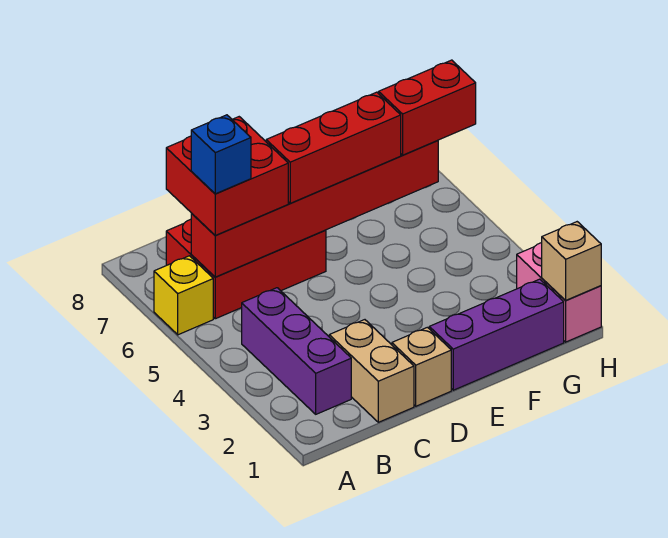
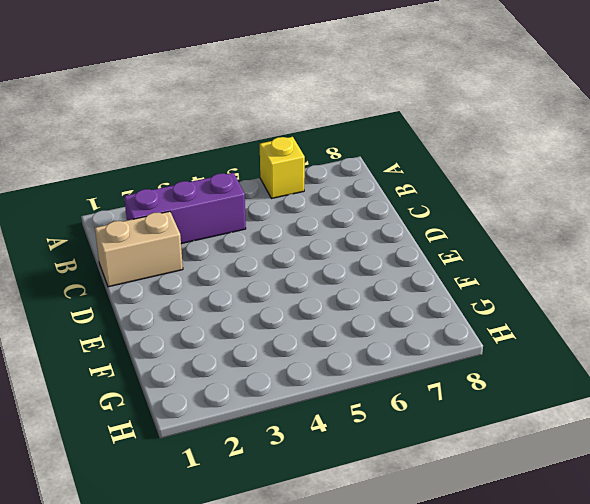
none -> red brick B6:D7 level 1
none -> tan brick D1 level 1
none -> purple brick E1:G1 level 1

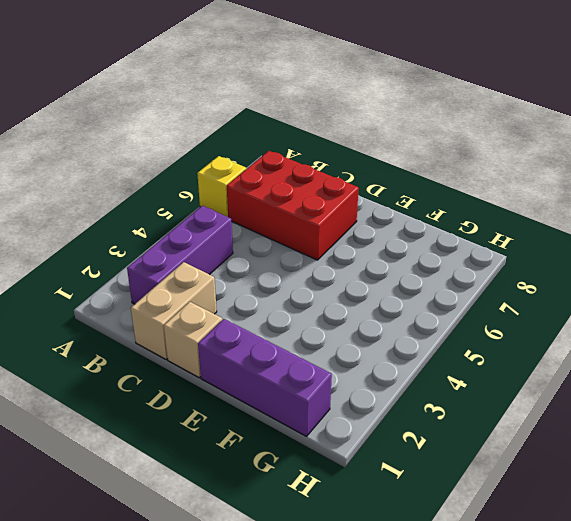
none -> pink brick H1:H2 level 1
none -> red brick B6:G6 level 2
none -> tan brick H1 level 2

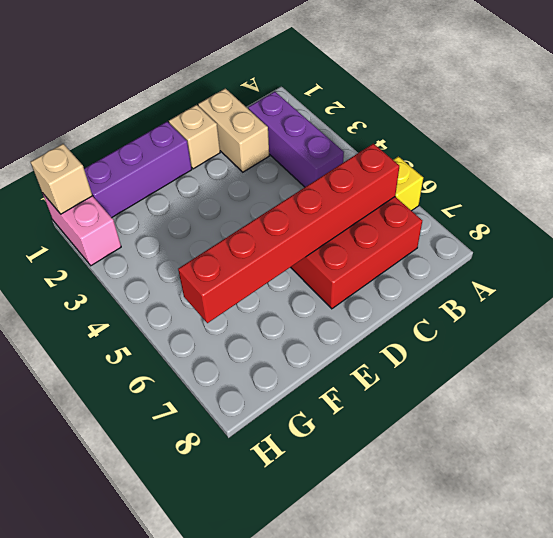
none -> red brick B6:C7 level 3
none -> red brick D6:F6 level 3
none -> red brick G6:H6 level 3

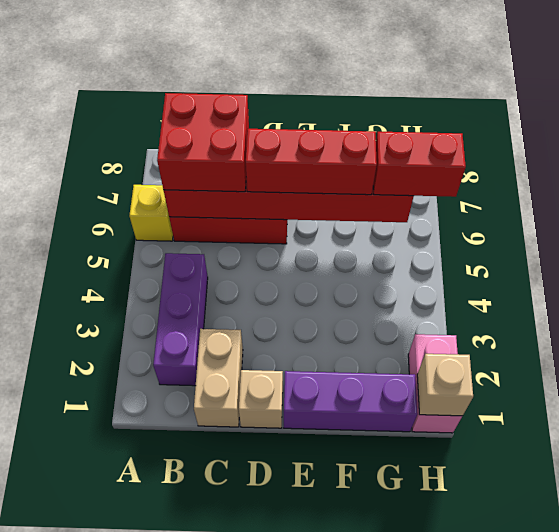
none -> blue brick B6 level 4

